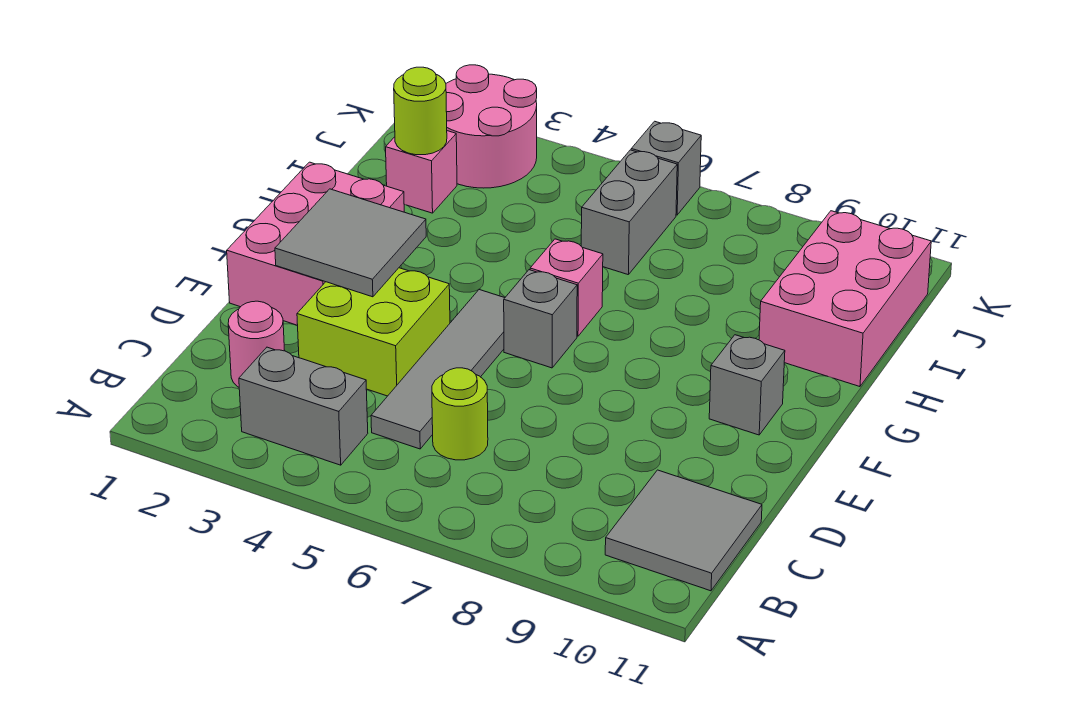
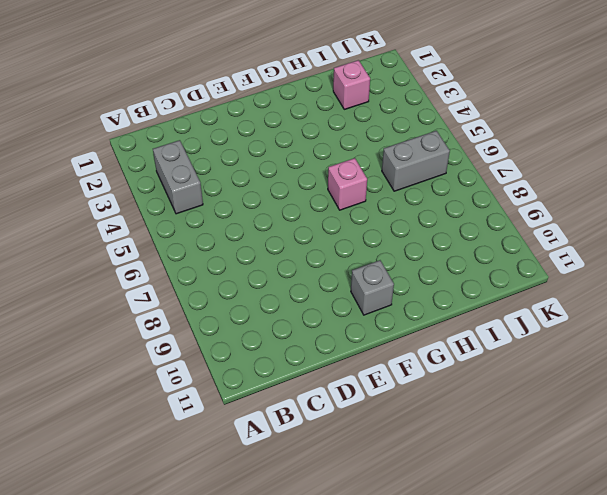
none -> grey tile B10:C11 level 1
none -> pink round brick C2 level 1
none -> grey tile C5:F5 level 1

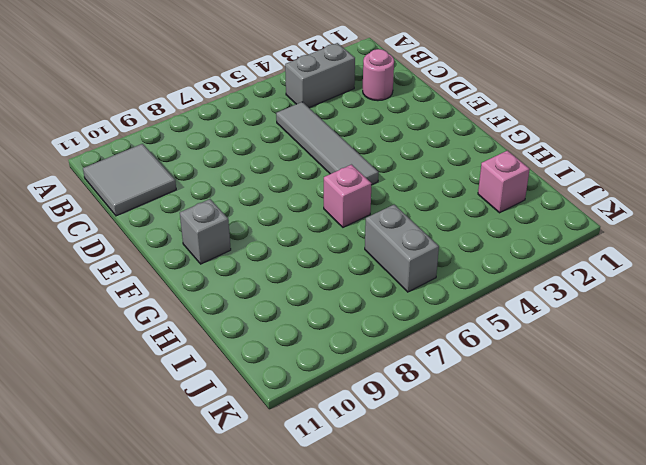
none -> lime round brick C6 level 1
none -> lime brick D3:E4 level 1
none -> pink brick E1:G2 level 1

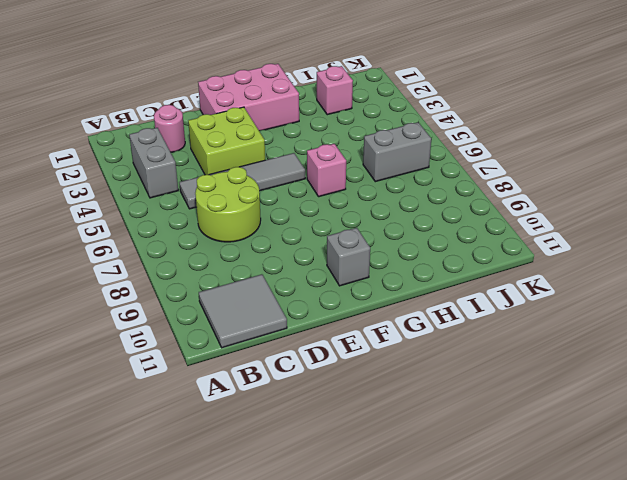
lime round brick C6:D7 level 1 -> lime round brick C6 level 1
none -> grey brick F6 level 1
none -> pink brick H10:J11 level 1
none -> pink round brick J2:K3 level 1

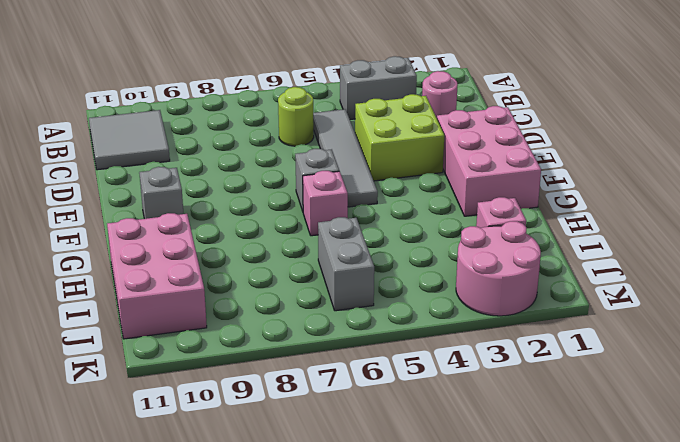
none -> grey brick K6 level 1
none -> grey tile E2:F3 level 2
none -> lime round brick I2 level 2

